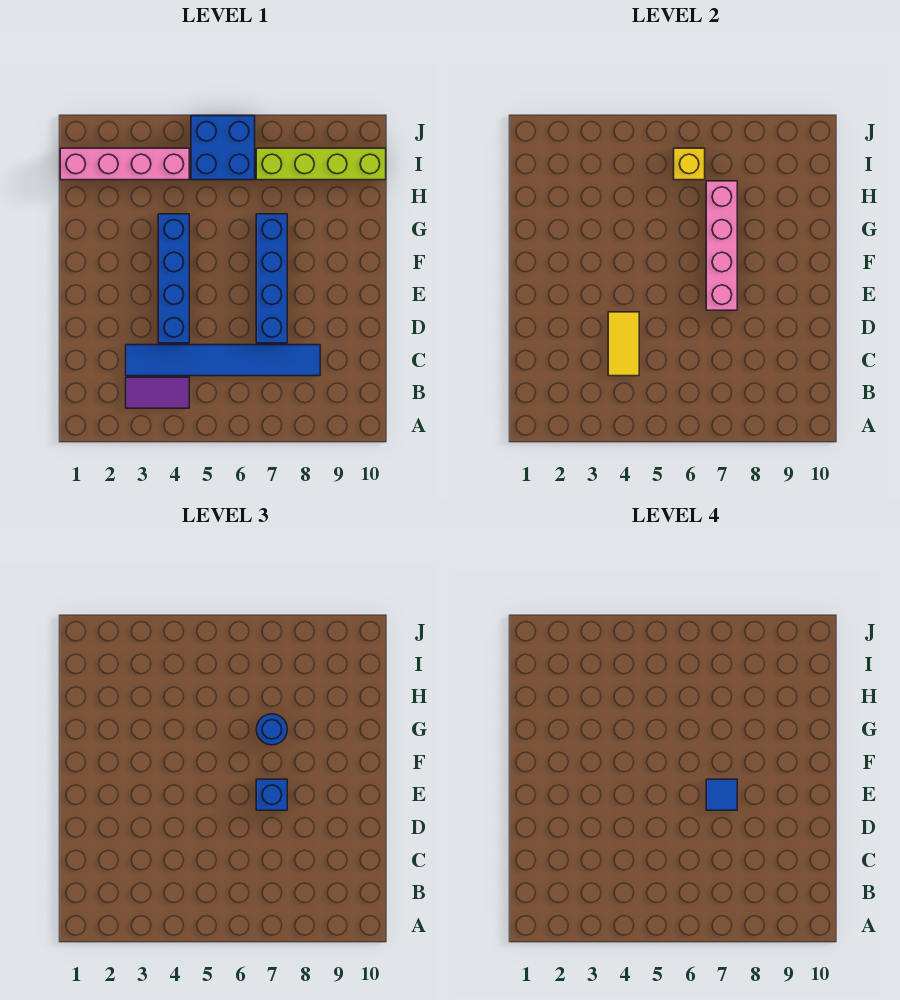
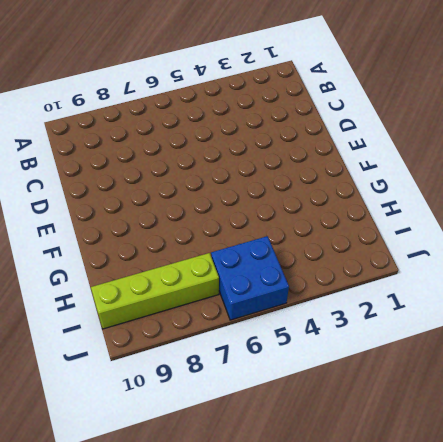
none -> purple tile B3:B4 level 1
none -> blue tile C3:C8 level 1
none -> blue brick D4:G4 level 1

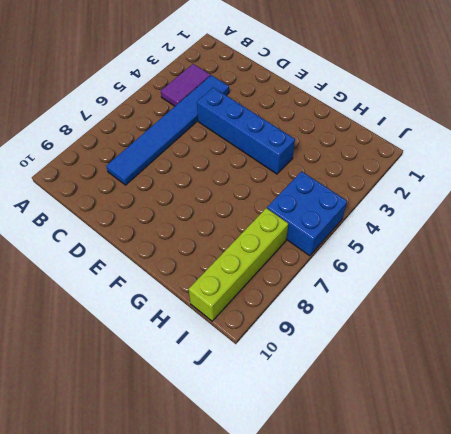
none -> blue brick D7:G7 level 1
none -> pink brick I1:I4 level 1
none -> yellow tile C4:D4 level 2

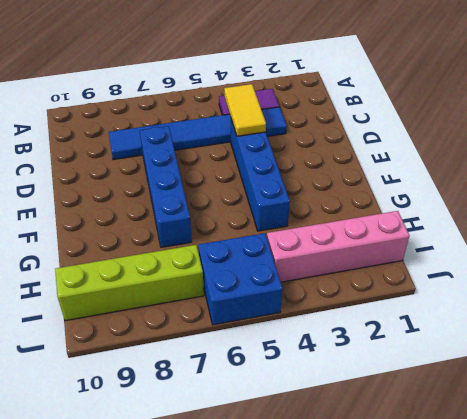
none -> pink brick E7:H7 level 2
none -> yellow brick I6 level 2
none -> blue brick E7 level 3

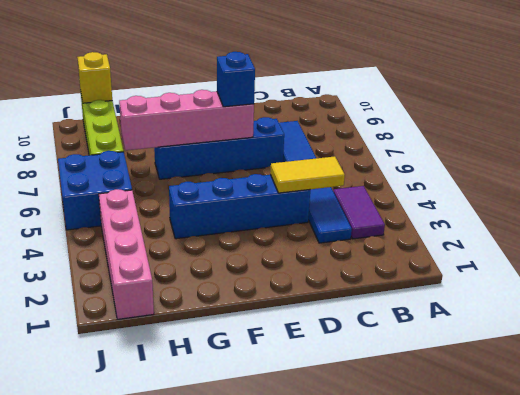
yellow brick I10 level 2 -> yellow brick I6 level 2
none -> blue round brick G7 level 3
none -> blue tile E7 level 4

